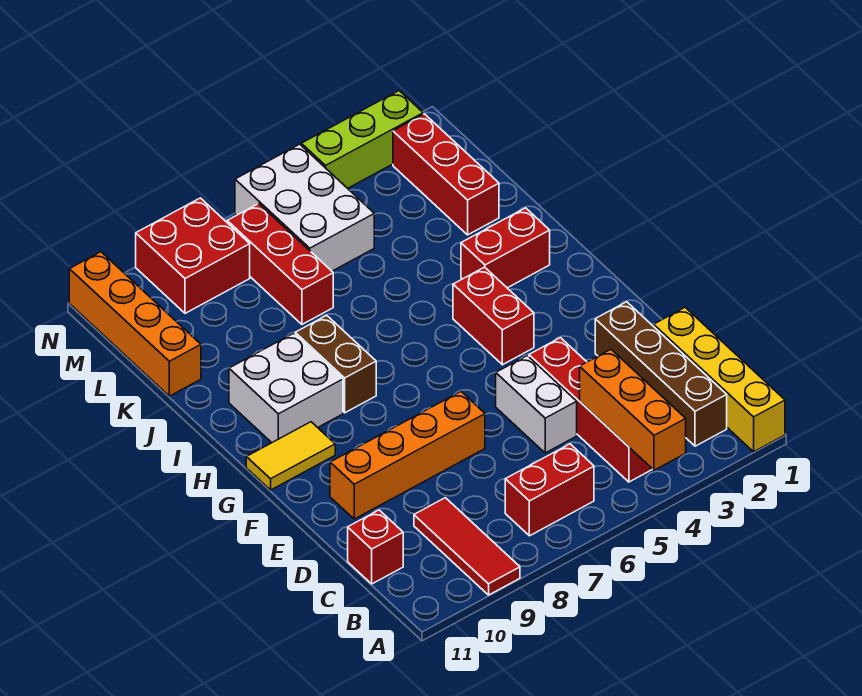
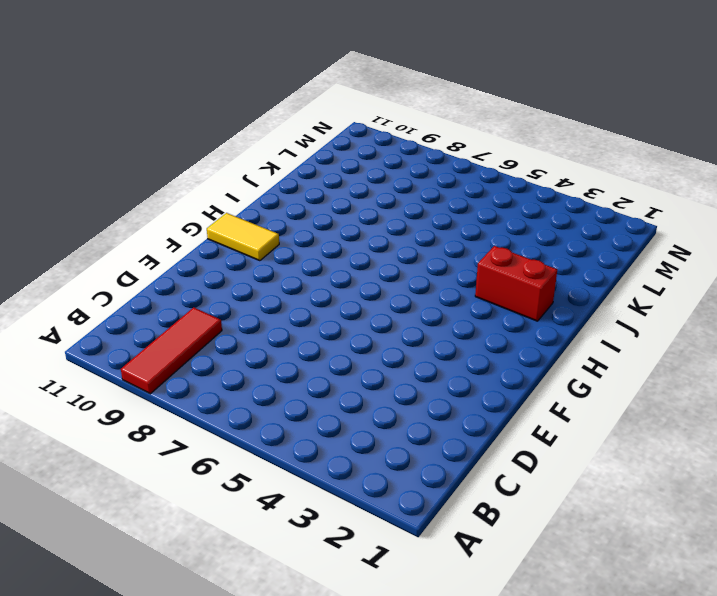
none -> yellow brick A1:D1 level 1
none -> brown brick B2:E2 level 1
none -> red brick B4:E4 level 1

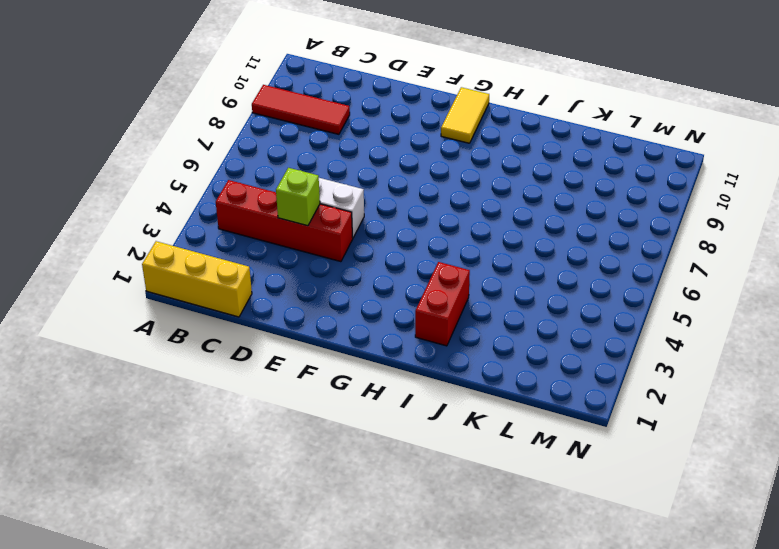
yellow brick A1:C1 level 1 -> yellow brick A1:D1 level 1
lime brick D4 level 2 -> none
none -> brown brick B2:E2 level 1
none -> red brick B6:B7 level 1
none -> red brick C11 level 1

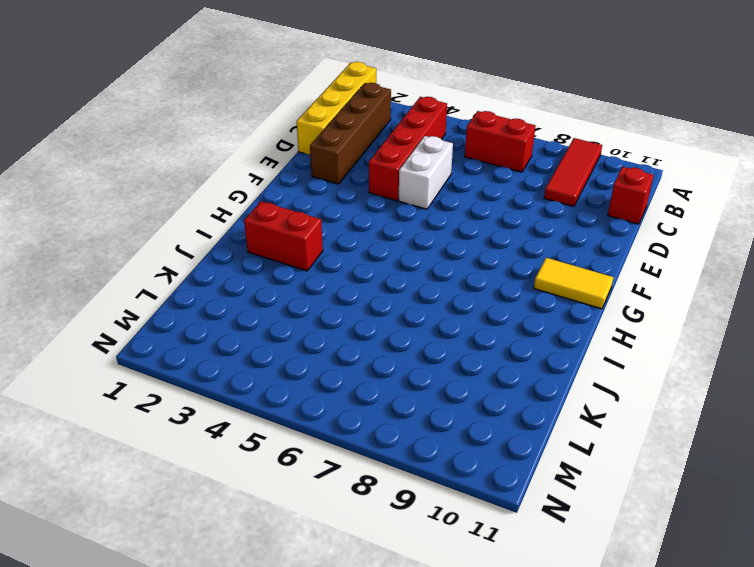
none -> orange brick E7:E10 level 1
none -> red brick G4:H4 level 1
none -> brown brick H8:I8 level 1

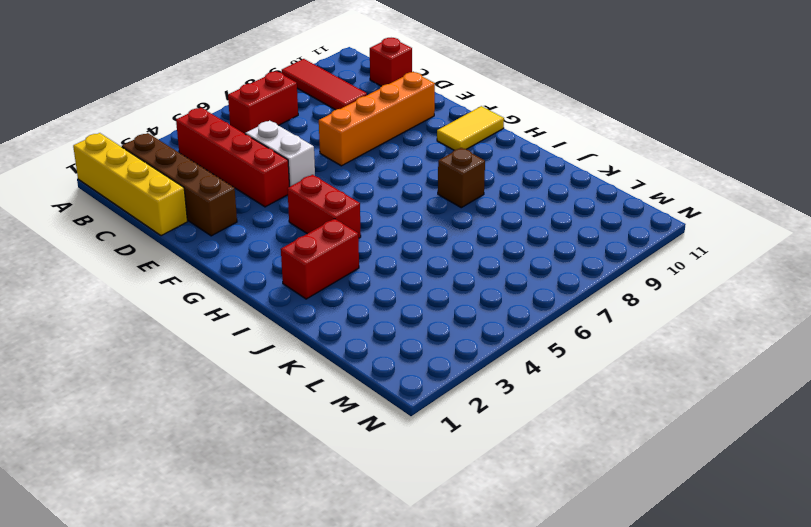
brown brick I8 level 1 -> brown brick H8:I8 level 1
none -> white brick H9:I10 level 1
none -> red brick K2:M2 level 1
none -> red brick K7:M7 level 1

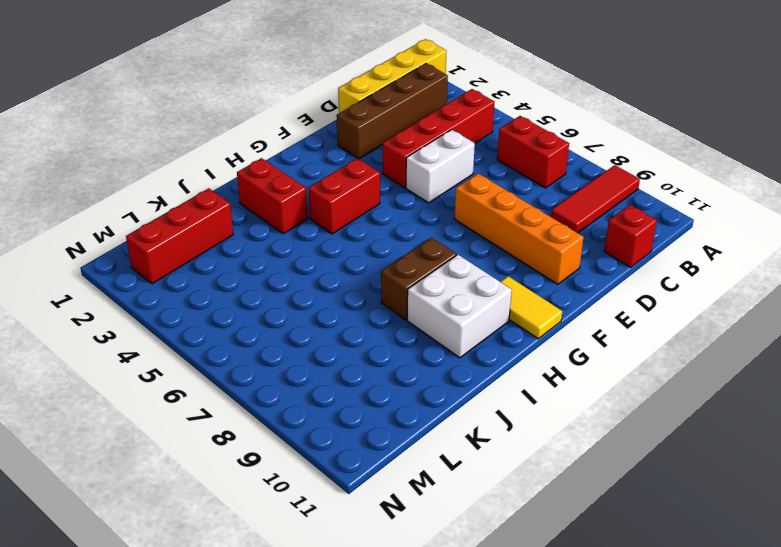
none -> red brick K7:M7 level 1
none -> orange brick K11:N11 level 1
none -> white brick L5:N6 level 1

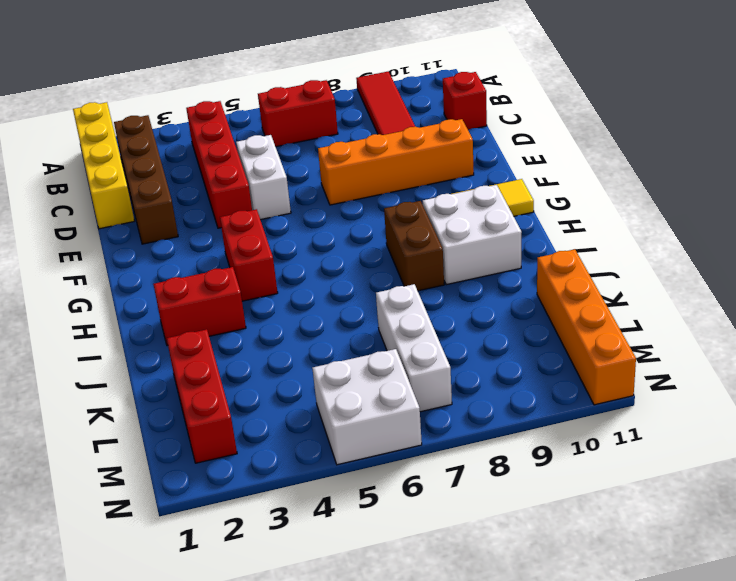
white brick K7:M7 level 1 -> red brick K7:M7 level 1
white brick M5:N6 level 1 -> white brick L5:N6 level 1
none -> red brick M8:N9 level 1
none -> lime brick N2:N4 level 1
none -> orange brick A4:C4 level 2

